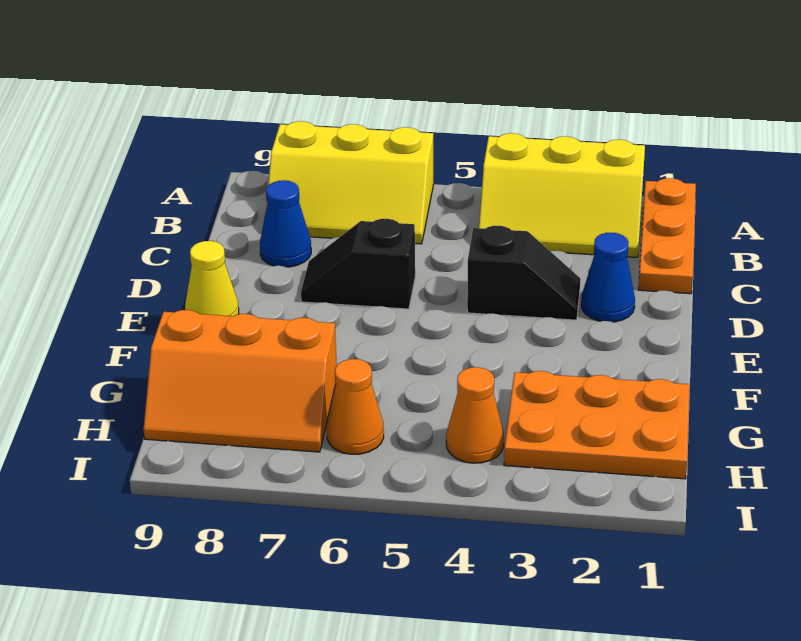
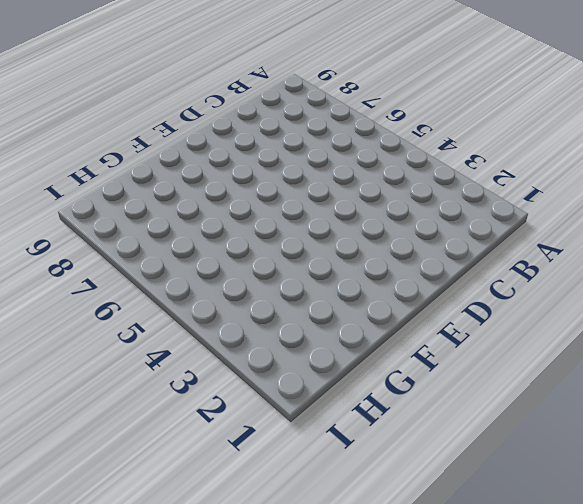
none -> orange plate A1:C1 level 1
none -> yellow slope A2:B4 level 1 top A
none -> yellow slope A6:B8 level 1 top A

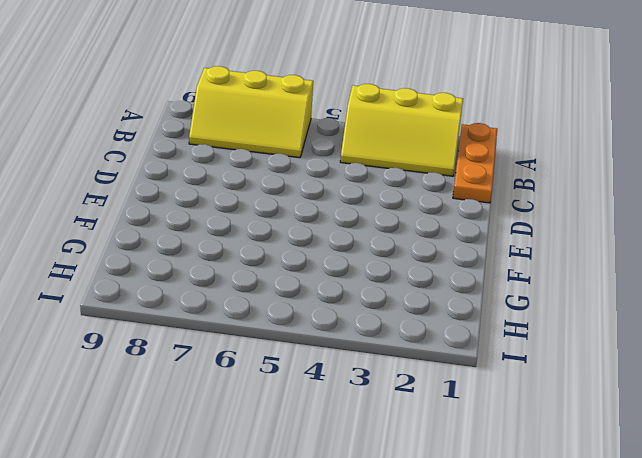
none -> blue cone C8 level 1
none -> blue cone D2 level 1
none -> black slope D3:D4 level 1 top 4

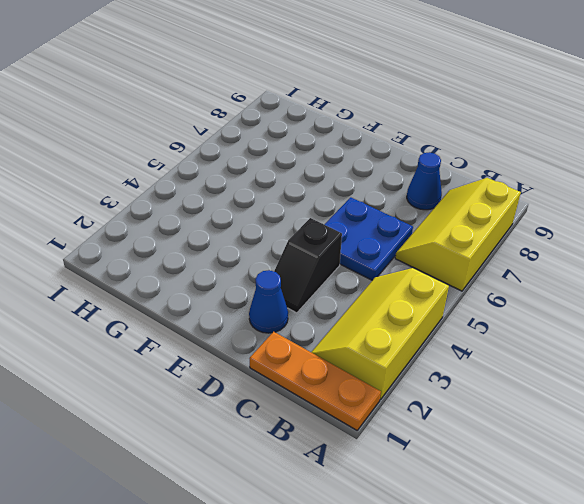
blue plate C5:D6 level 1 -> black slope D6:D7 level 1 top 6
none -> yellow cone E9 level 1
none -> orange plate G1:H3 level 1
none -> orange slope G7:H9 level 1 top G

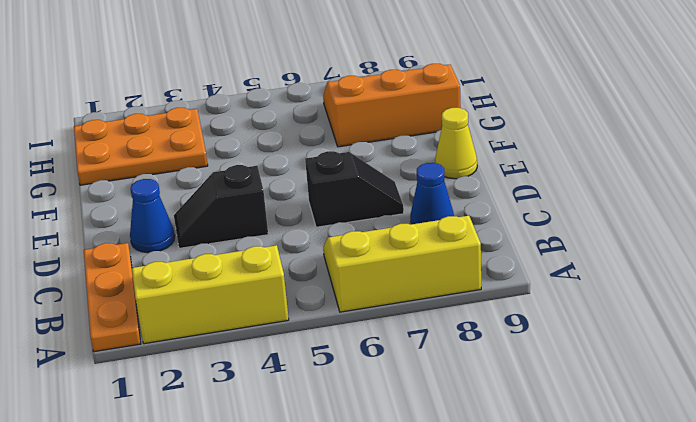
none -> orange cone H4 level 1
none -> orange cone H6 level 1

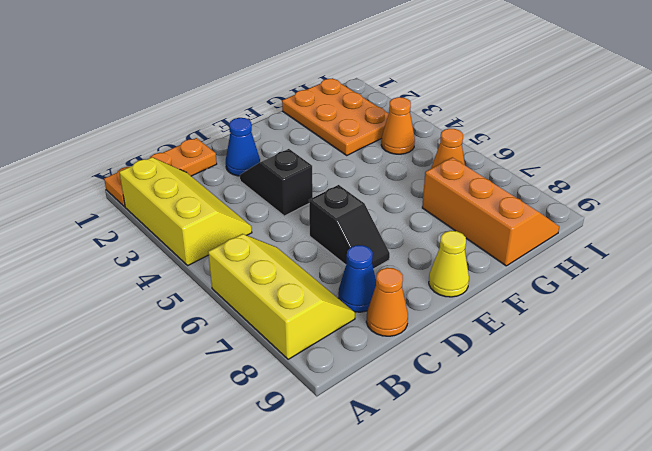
orange cone C9 level 1 -> none

